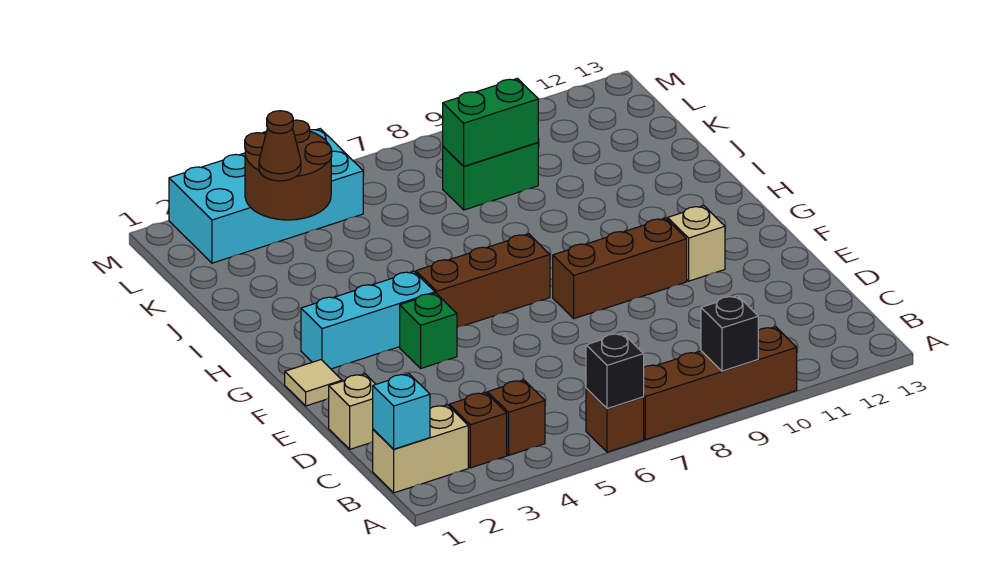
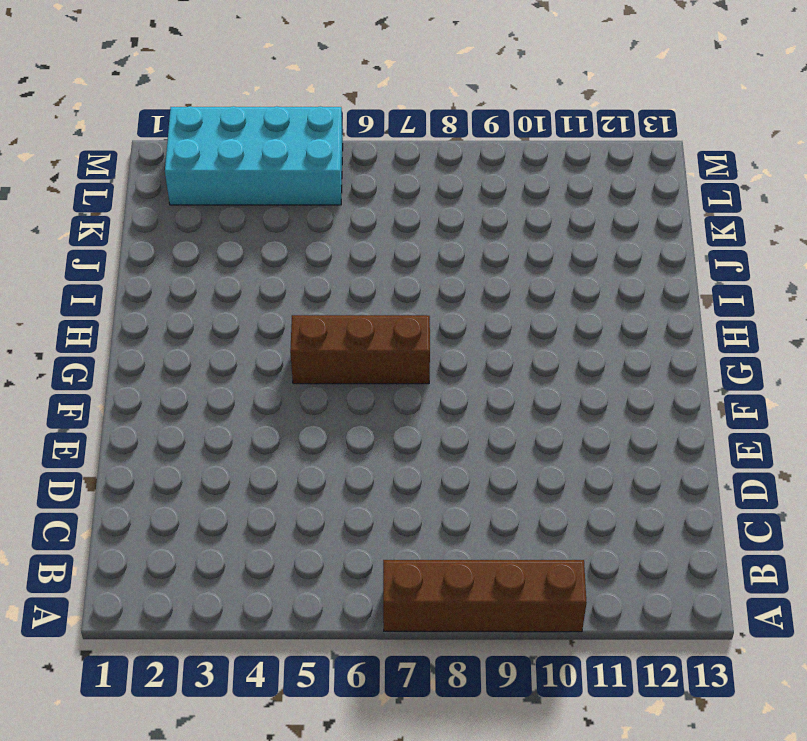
none -> brown brick A6 level 1
none -> tan brick B1:B2 level 1
none -> brown brick B3 level 1

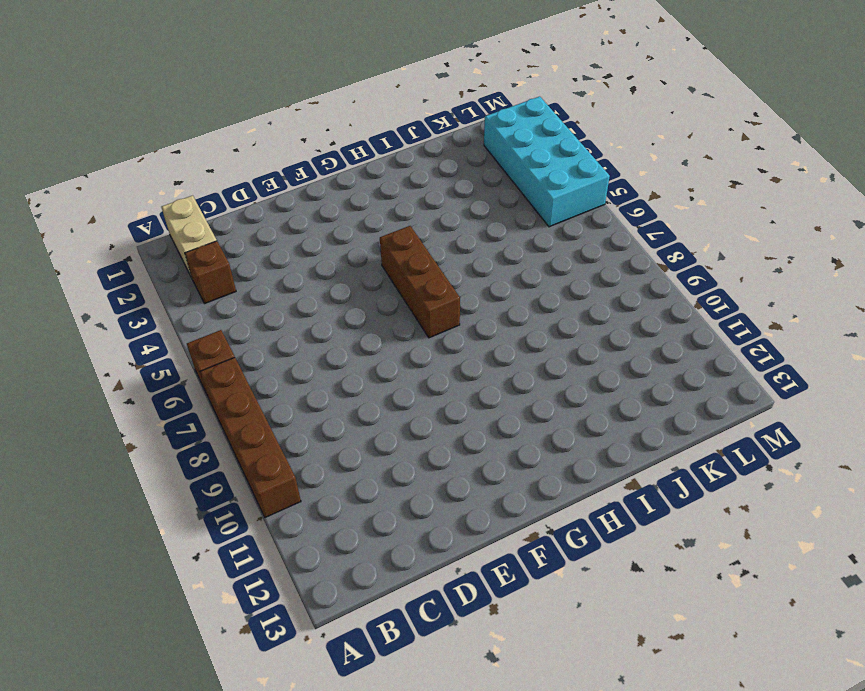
none -> brown brick B4 level 1
none -> tan brick D1 level 1
none -> tan tile F1 level 1

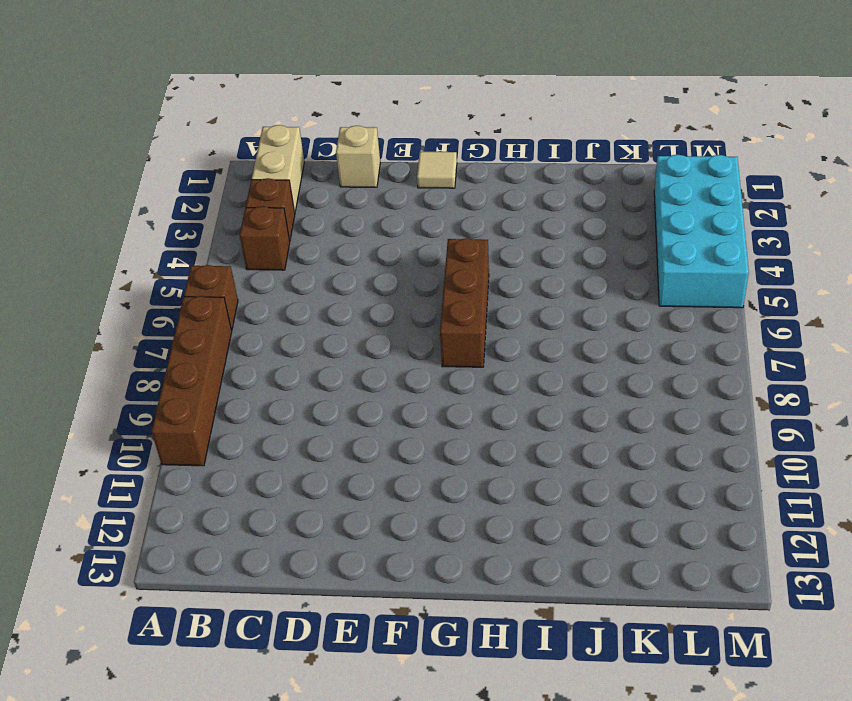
none -> green brick F4 level 1
none -> brown brick F8:F10 level 1
none -> tan brick F11 level 1

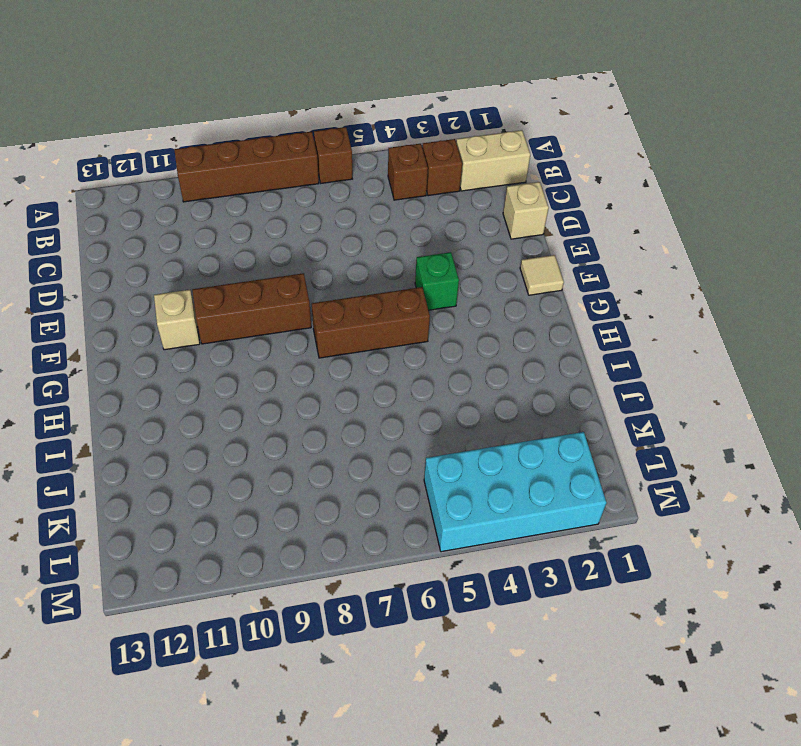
none -> cyan brick G2:G4 level 1
none -> green brick K8:K9 level 1
none -> black brick A6 level 2

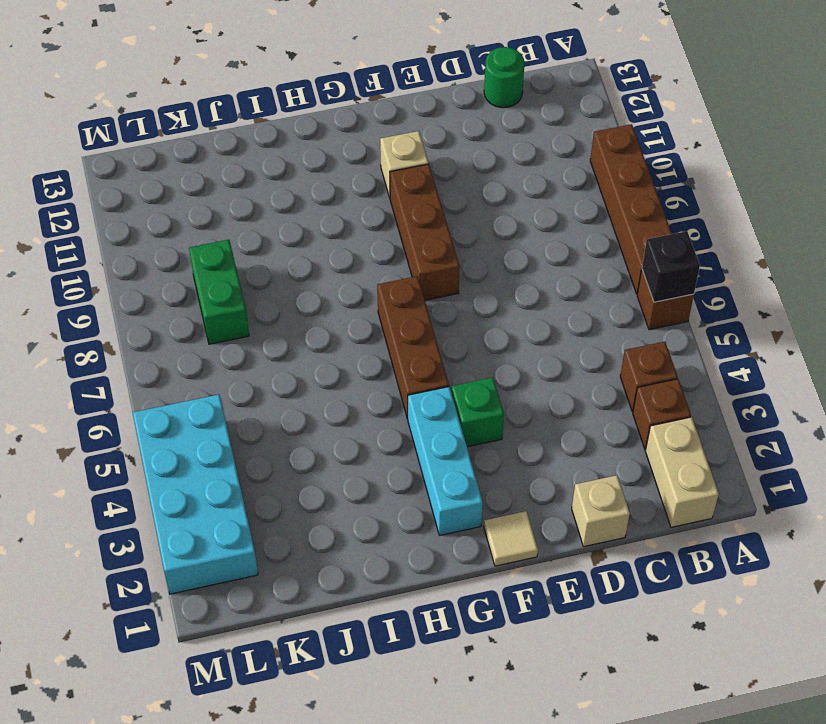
green round brick C13 level 1 -> none
none -> black brick A9 level 2
none -> cyan brick B1 level 2
none -> brown round brick K3:L4 level 2

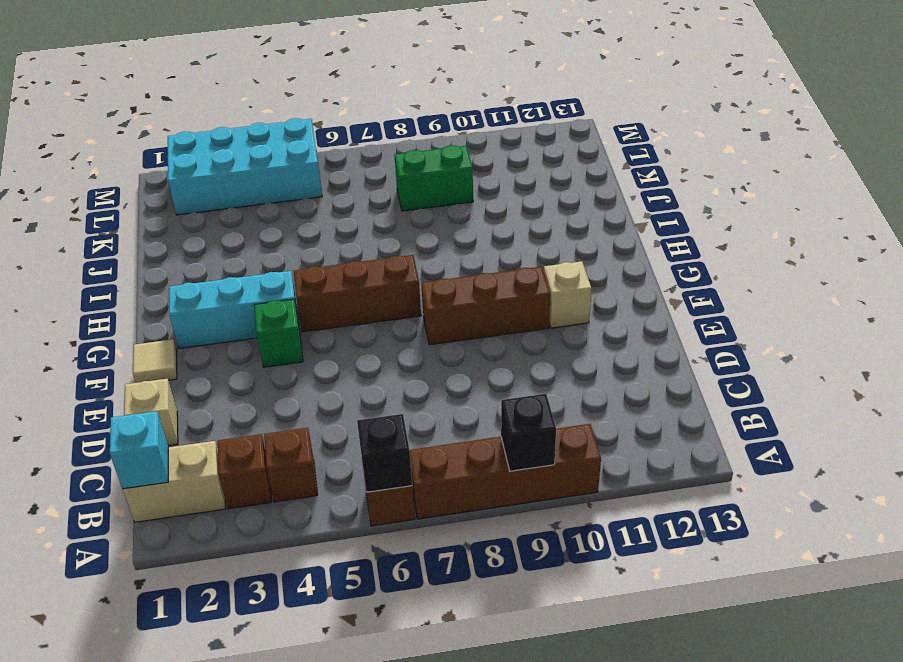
none -> brown round brick K3:L4 level 2
none -> green brick K8:K9 level 2
none -> brown cone K3 level 3

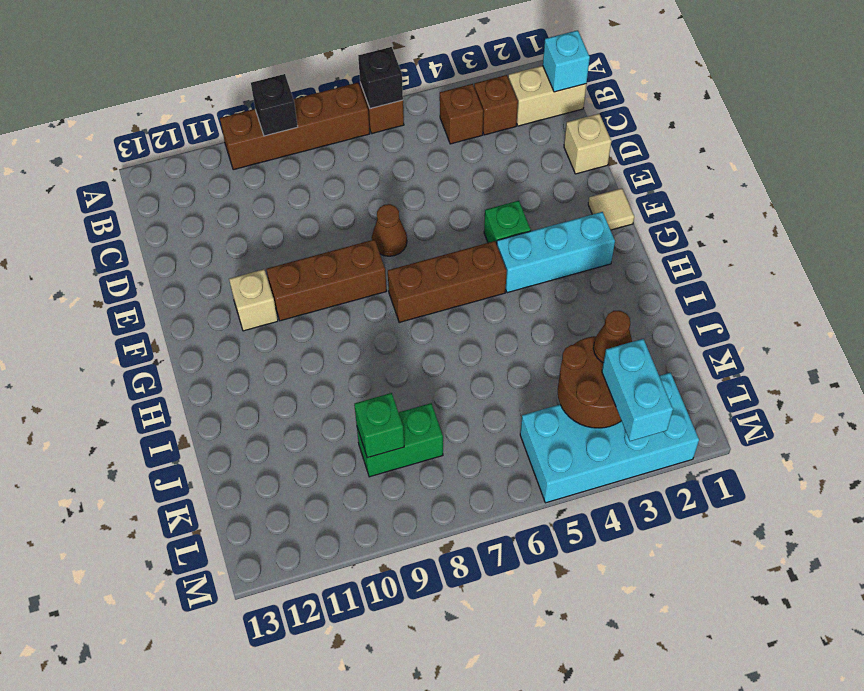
brown cone E7 level 1 -> none
green brick K9 level 2 -> green brick K8:K9 level 2
cyan brick L3:M3 level 3 -> none

